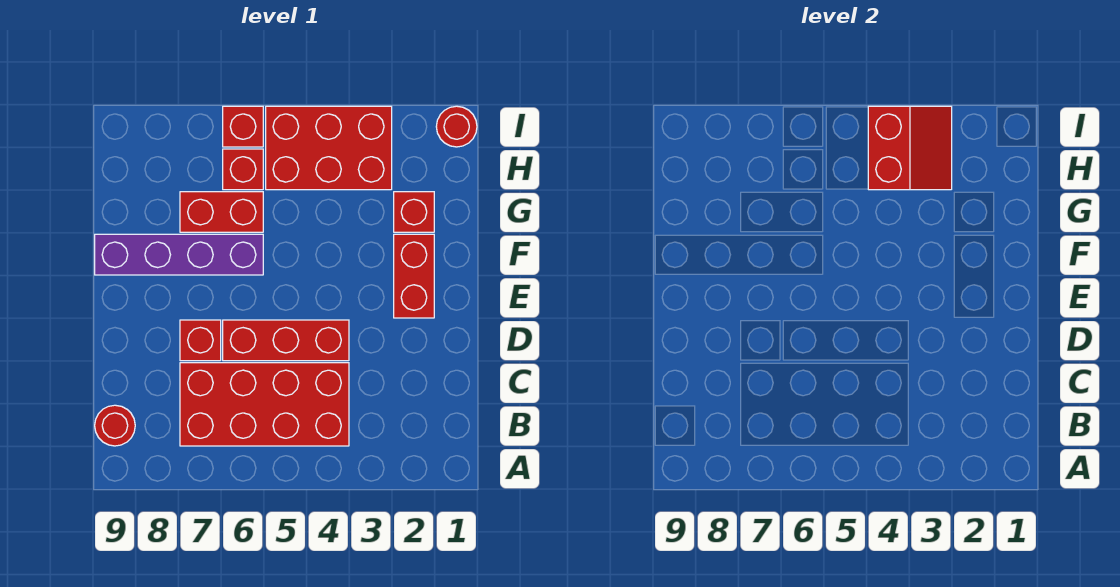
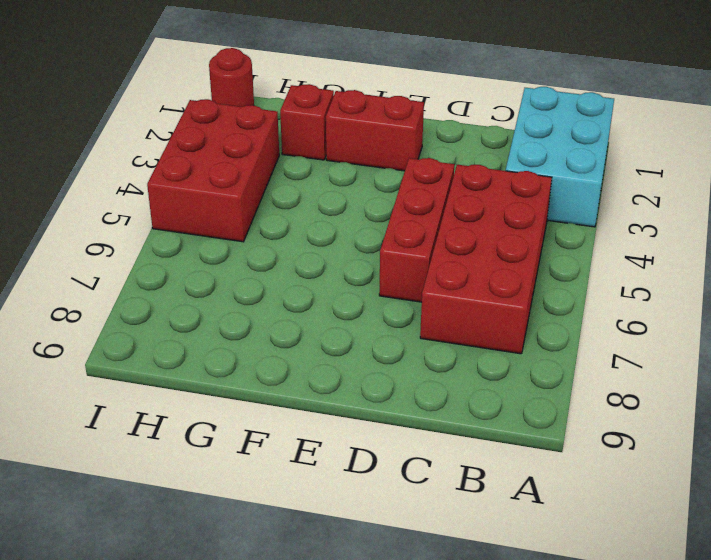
cyan brick A1:B3 level 1 -> none
none -> red round brick B9 level 1
none -> red brick D7 level 1
none -> purple brick F6:F9 level 1

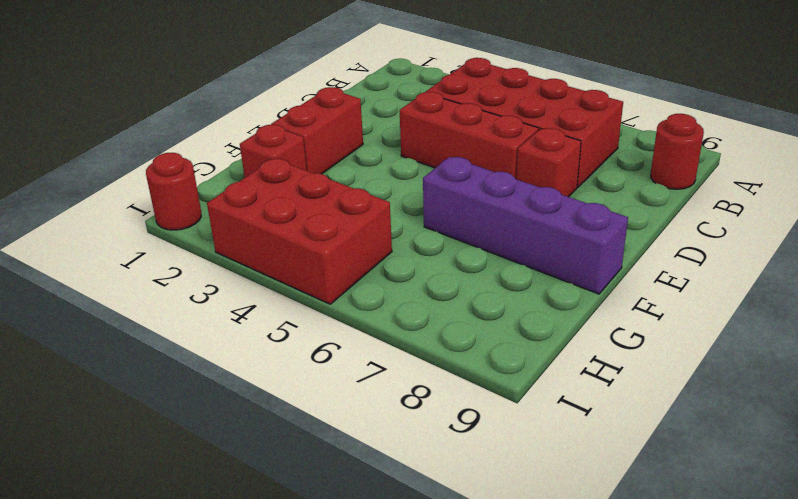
none -> red brick G6:G7 level 1
none -> red brick H6 level 1
none -> red brick I6 level 1

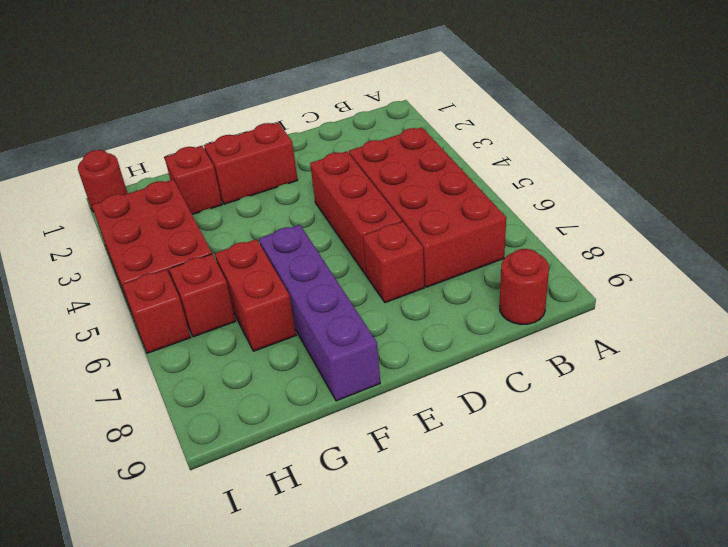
none -> red slope H3:I4 level 2 top 4

